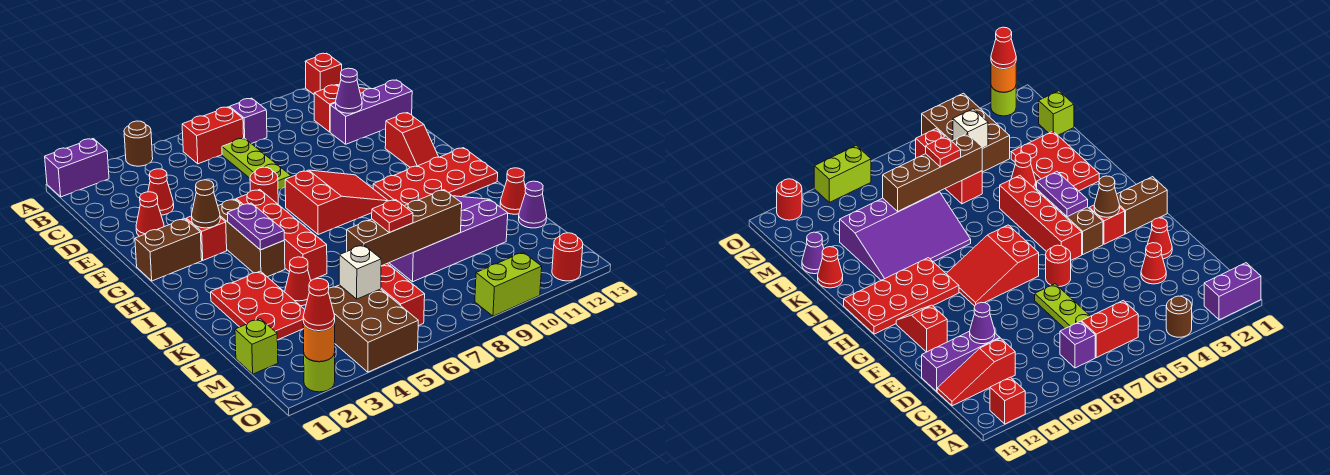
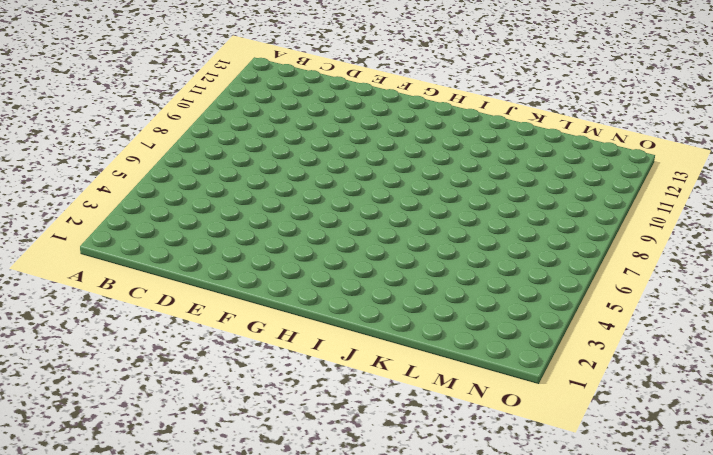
none -> purple brick A1:A2 level 1
none -> brown round brick A4 level 1
none -> red brick A12 level 1
none -> red brick B6:B7 level 1

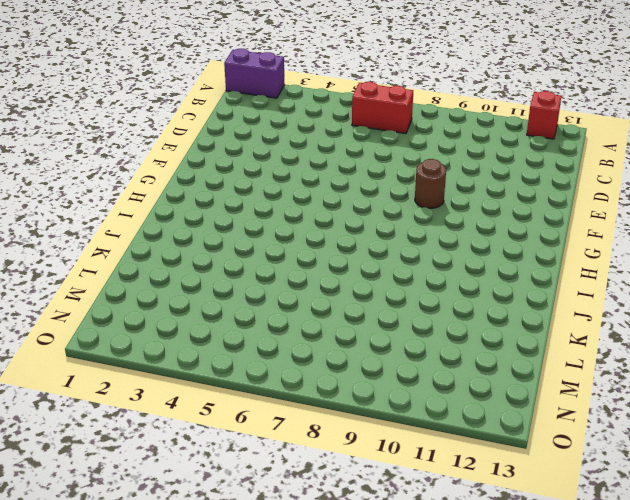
brown round brick F9 level 1 -> brown round brick A4 level 1
none -> purple brick B8 level 1
none -> lime plate C7:E7 level 1
none -> red slope C11:C13 level 1 top 11
none -> red cone D3 level 1

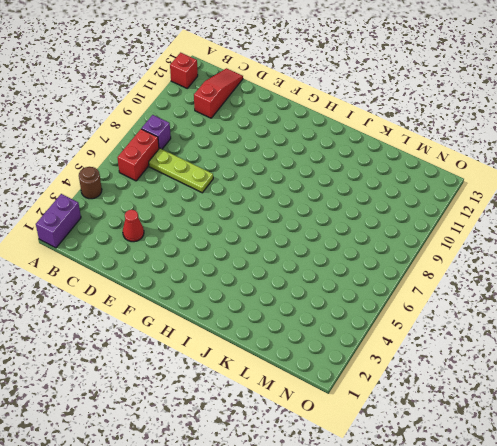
none -> purple brick D11:D13 level 1
none -> red cone E2 level 1
none -> red round brick F6 level 1
none -> red slope F12:G12 level 1 top F

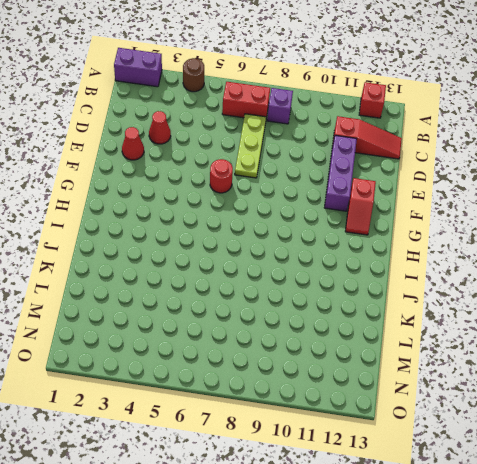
purple brick D11:F11 level 1 -> purple brick D11:D13 level 1
none -> brown brick G1:G2 level 1
none -> red brick G3 level 1
none -> brown brick G4:I4 level 1
none -> red brick G5:J5 level 1

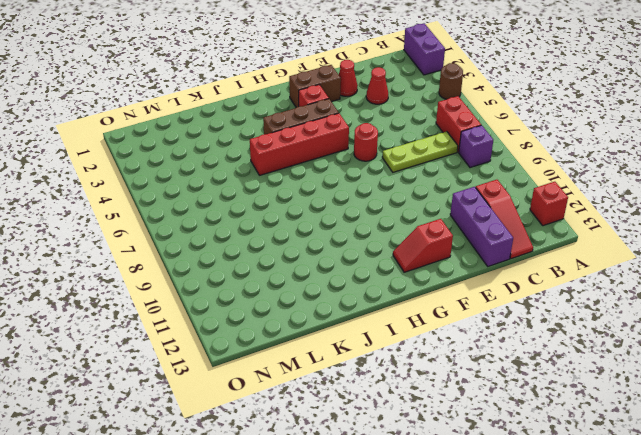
brown brick F2:G2 level 1 -> brown brick G1:G2 level 1
none -> red slope G7:H9 level 1 top 7
none -> red plate H10:I13 level 1
none -> red plate J2:L3 level 1
none -> purple slope J8:L11 level 1 top L

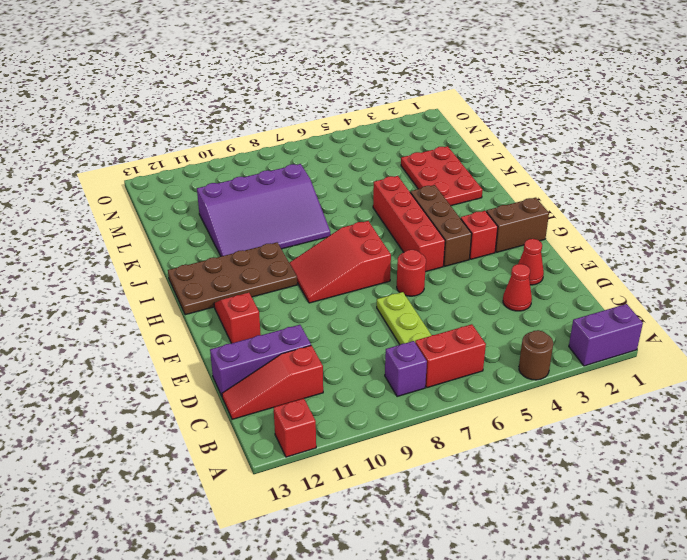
brown plate H10:I13 level 1 -> red plate H10:I13 level 1
none -> red cone K4 level 1
none -> red cone K13 level 1
none -> red brick L6:N6 level 1
none -> purple cone L13 level 1

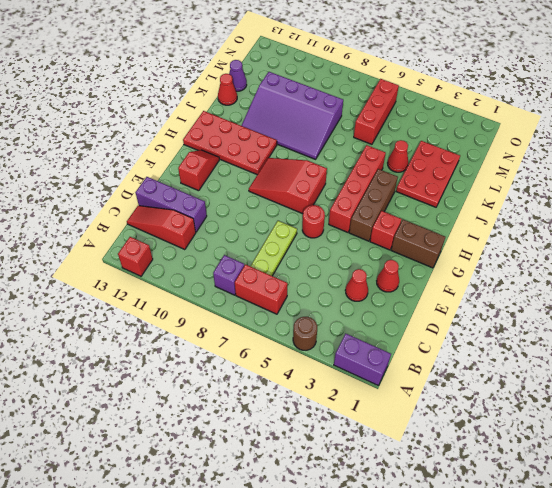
none -> lime brick M1 level 1
none -> brown brick M4:O5 level 1
none -> lime round brick O2 level 1
none -> lime brick O9:O10 level 1

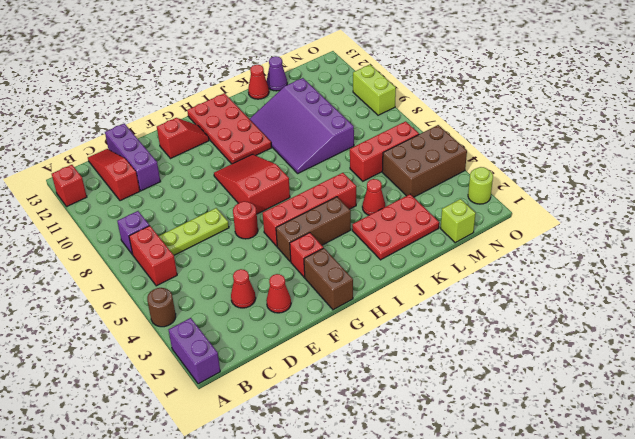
none -> red round brick O12 level 1
none -> purple cone D11 level 2
none -> brown cone G3 level 2
none -> purple plate H4:I4 level 2

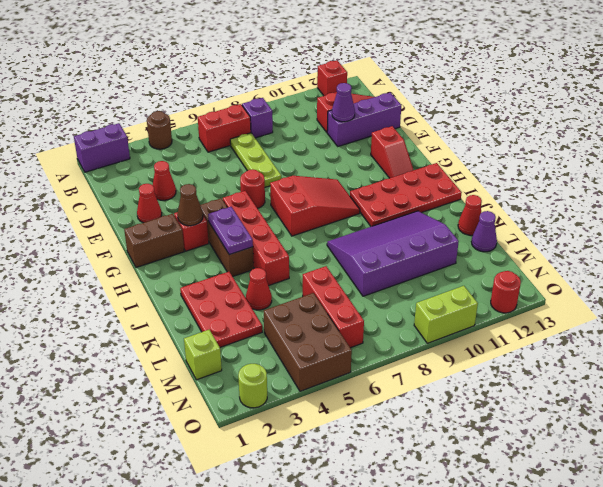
none -> brown brick L6:L9 level 2
none -> white brick M5 level 2
none -> orange round brick O2 level 2
none -> red plate L7 level 3

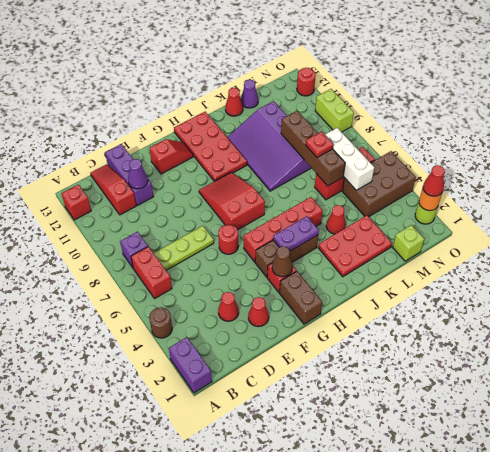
white brick M5:M7 level 2 -> white brick M5 level 2

